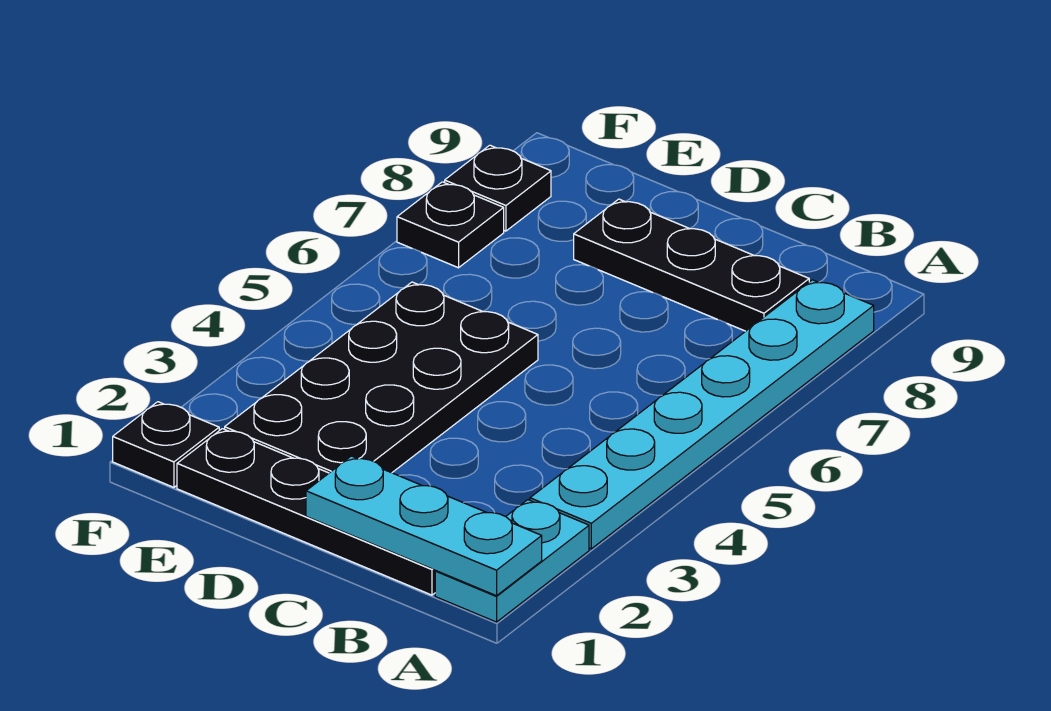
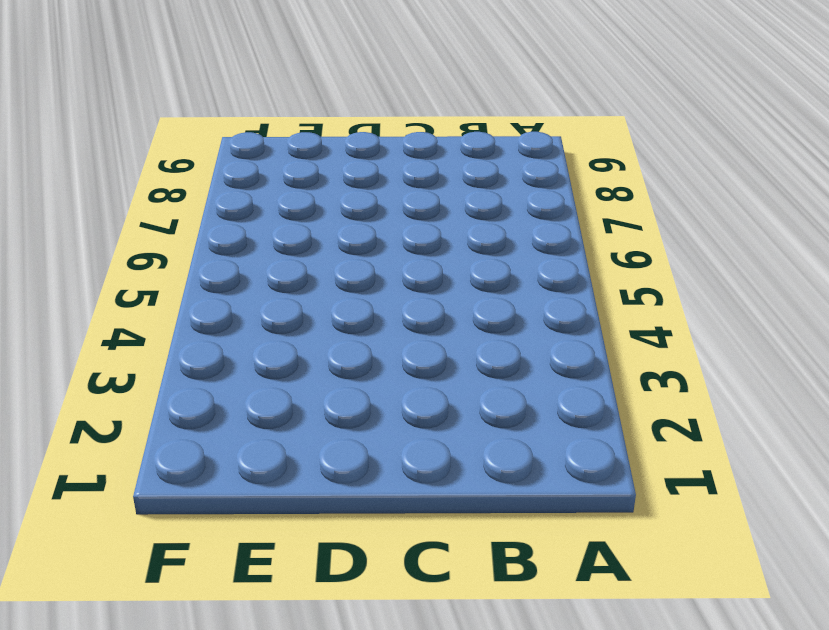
none -> cyan plate A1:A2 level 1
none -> cyan plate A3:A8 level 1

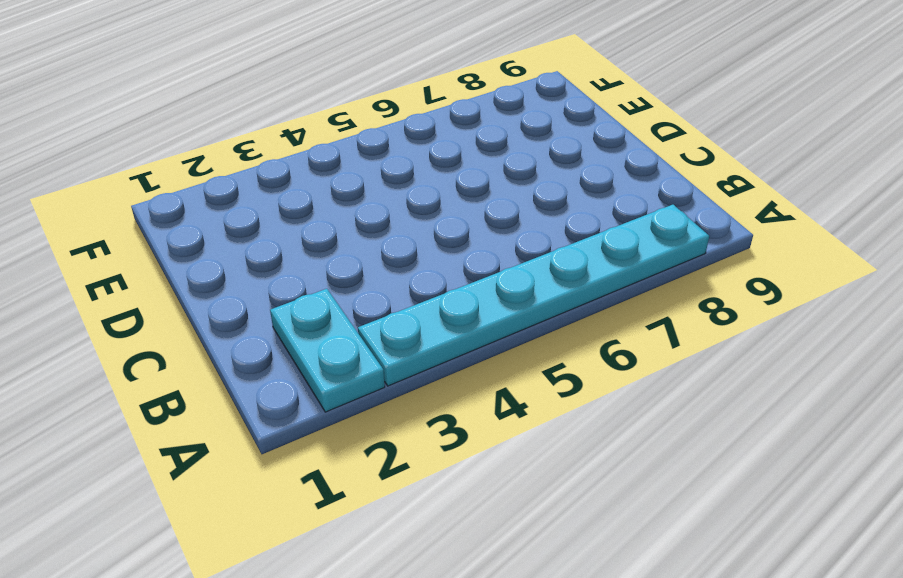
cyan plate A2:B2 level 1 -> cyan plate A1:A2 level 1
none -> black plate B1:E1 level 1
none -> black plate B8:D8 level 1

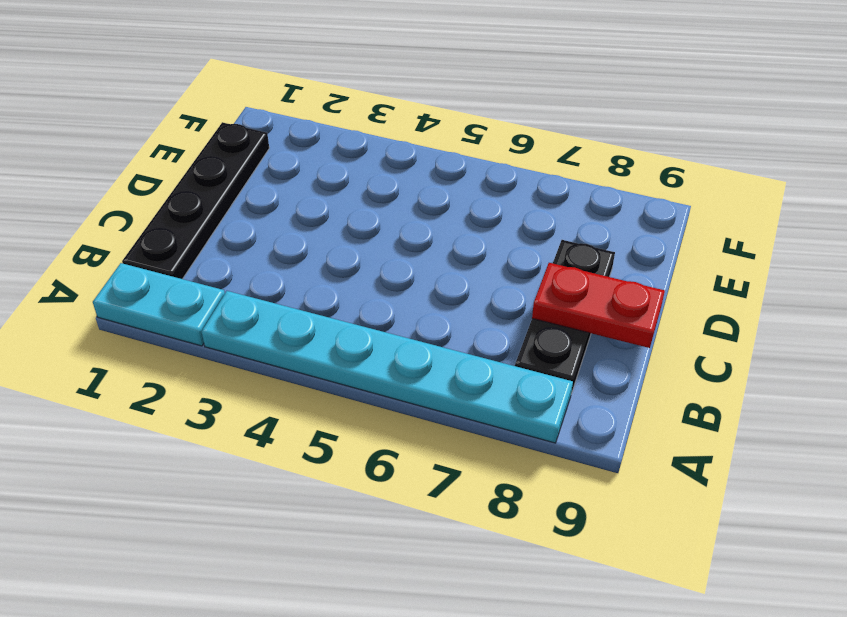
red plate C8:C9 level 2 -> none
none -> black plate D2:E5 level 1
none -> black plate F1 level 1

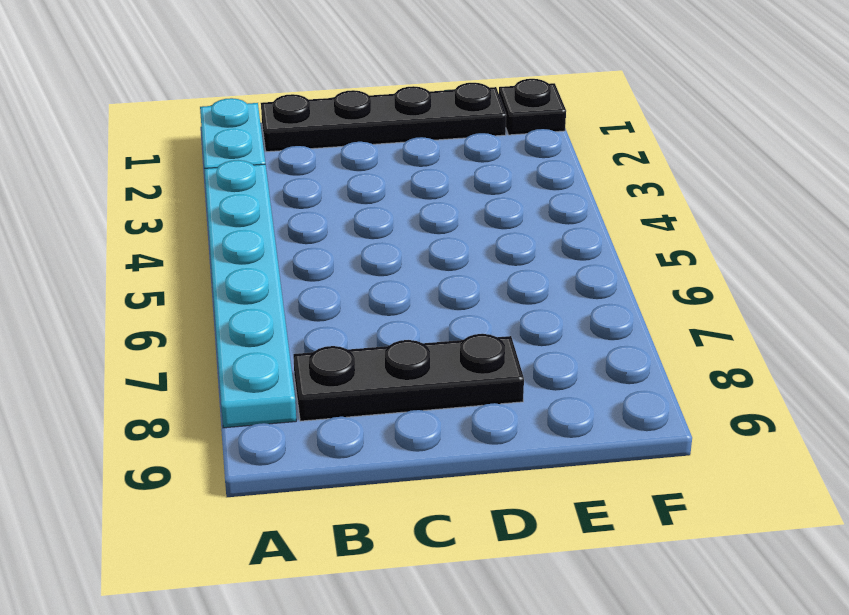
none -> black plate D2:E5 level 1
none -> black plate F7 level 1

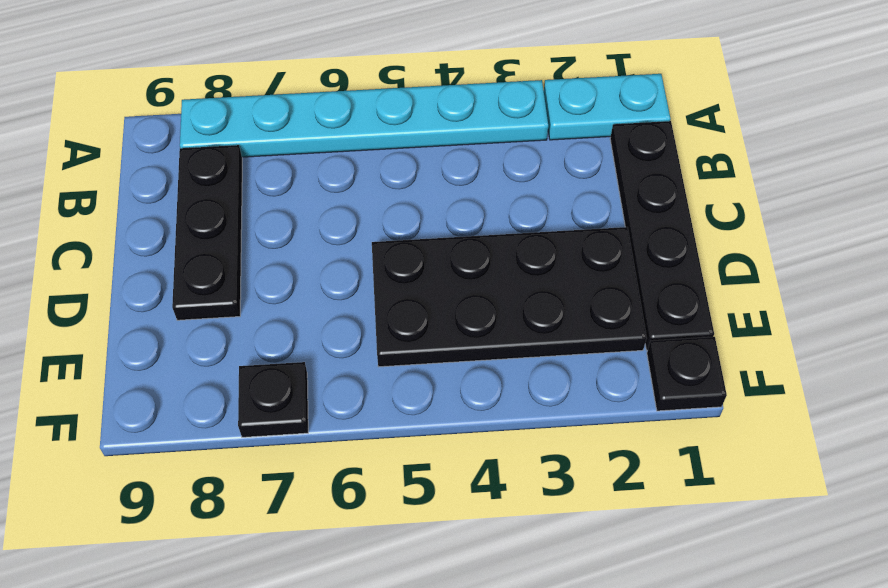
none -> black plate F8 level 1
none -> cyan plate A1:C1 level 2

